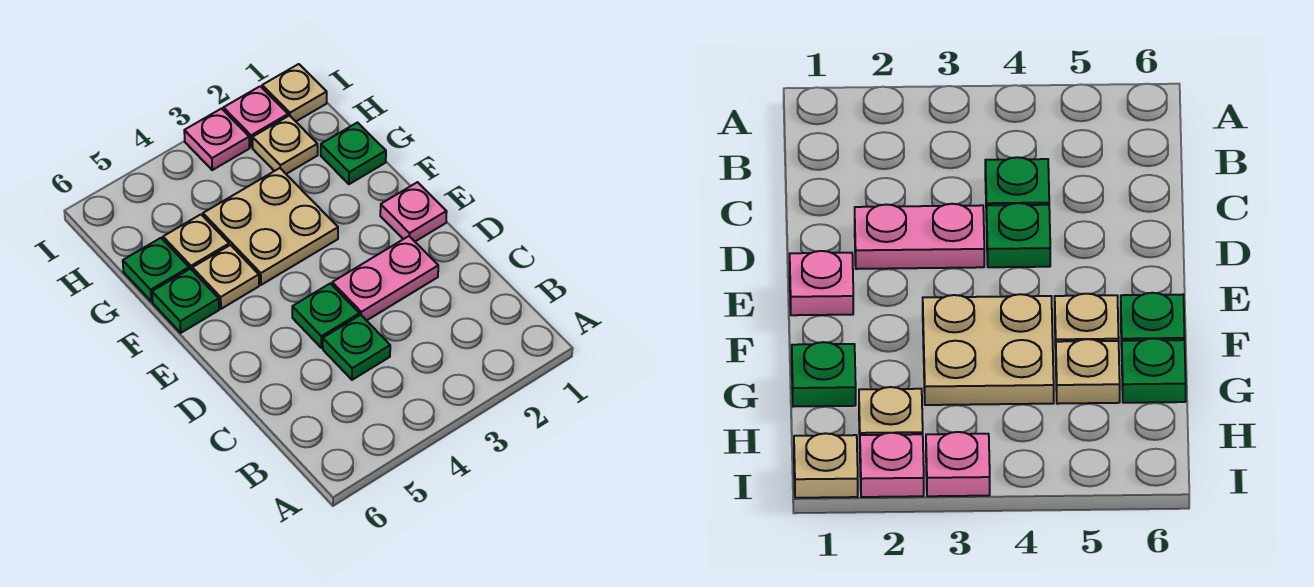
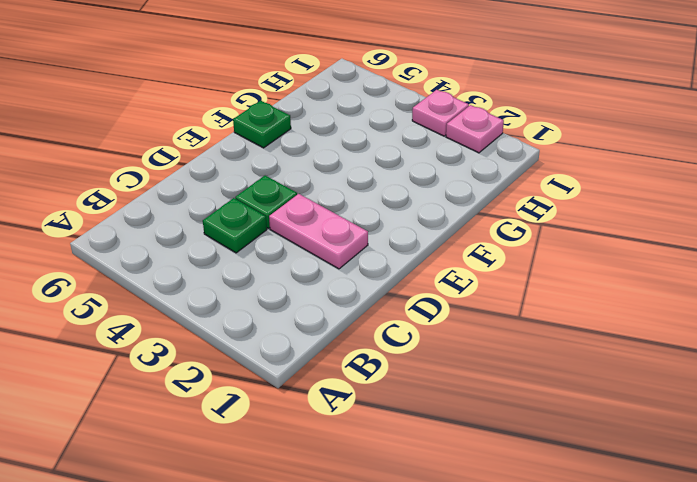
none -> pink plate E1 level 1
none -> tan plate F3:G4 level 1
none -> tan plate F5 level 1

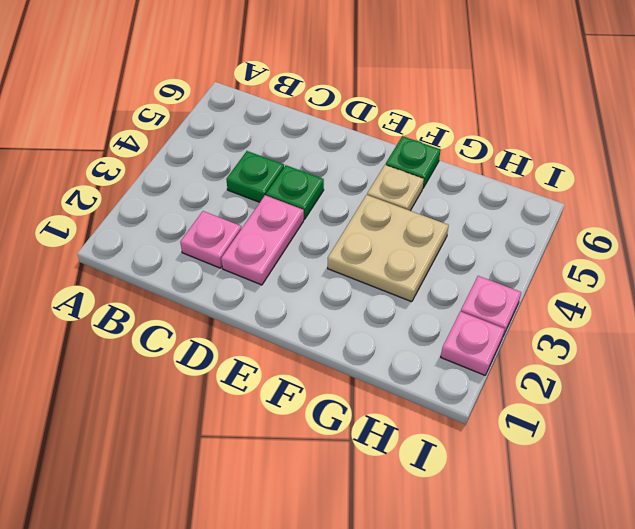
pink plate C2 level 1 -> pink plate E1 level 1
none -> green plate G1 level 1
none -> tan plate G5 level 1
none -> green plate G6 level 1

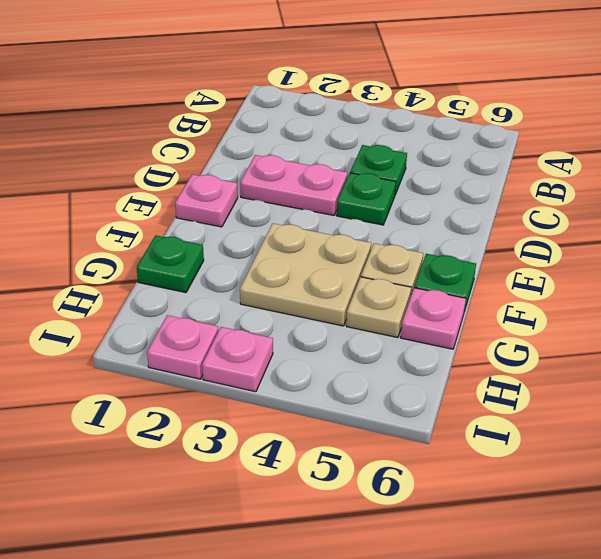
pink plate G6 level 1 -> green plate G6 level 1
none -> tan plate H2 level 1
none -> tan plate I1 level 1

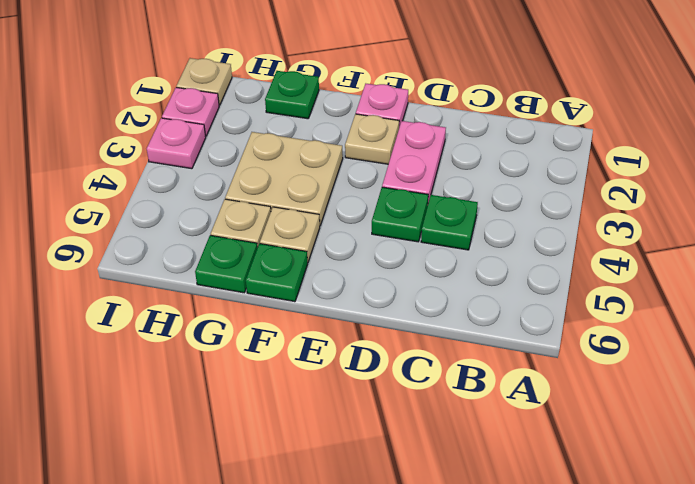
tan plate E2 level 1 -> tan plate H2 level 1

